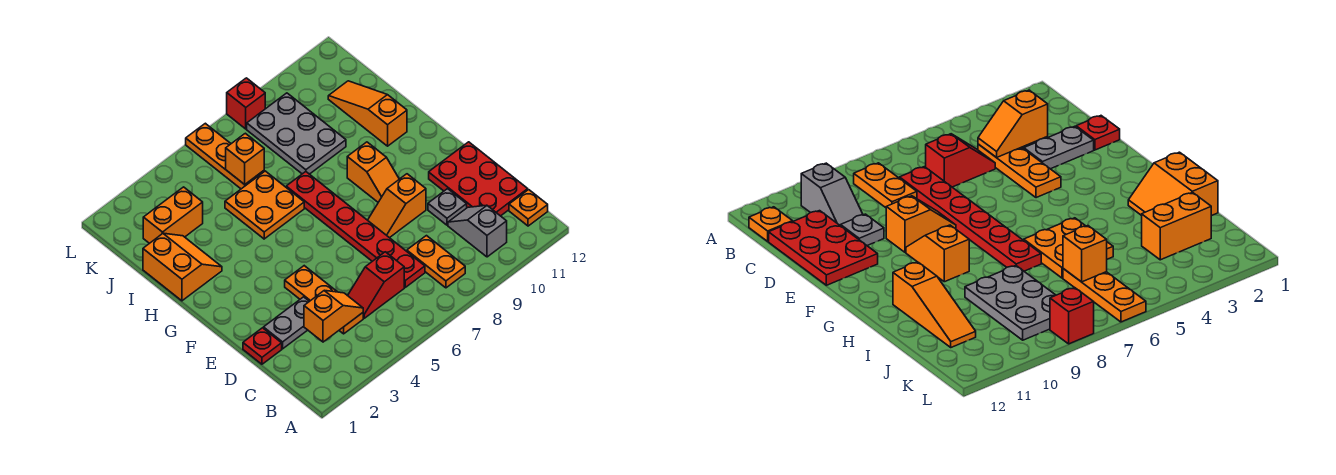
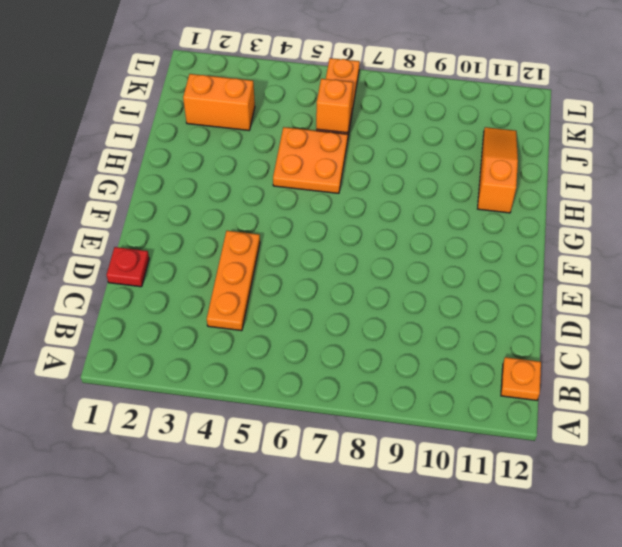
none -> orange plate B8:C8 level 1
none -> grey slope B10:C10 level 1 top B
none -> red slope C5:C6 level 1 top 6

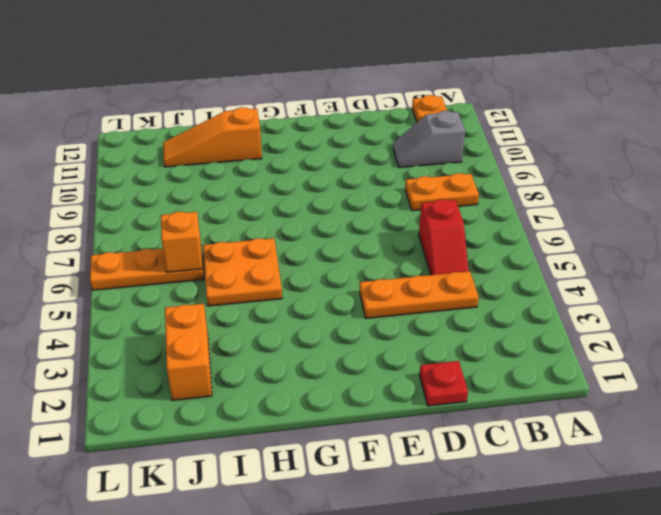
none -> red plate C7:H7 level 1
none -> red plate C11:E12 level 1
none -> grey plate D2:D3 level 1

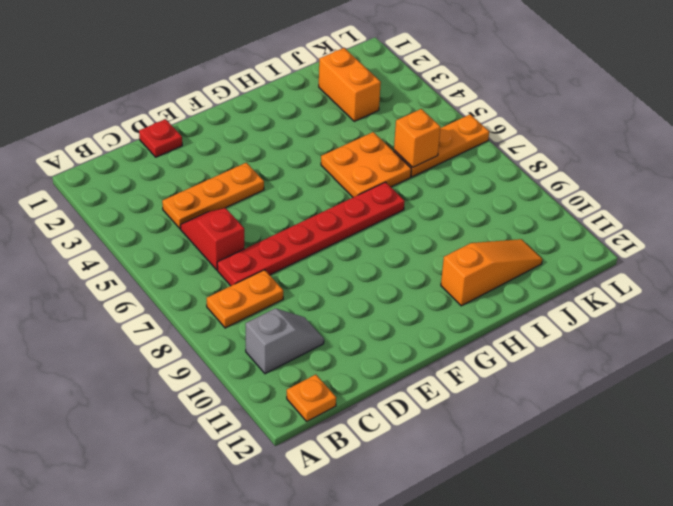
none -> red plate C11:E12 level 1
none -> grey plate D2:D3 level 1
none -> grey plate D10 level 1

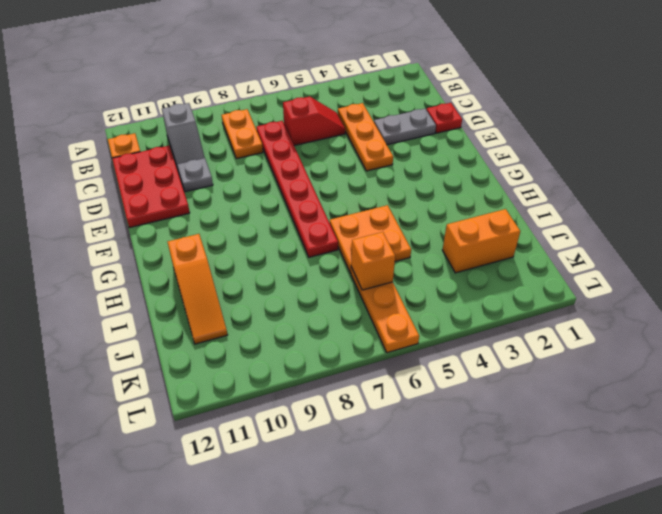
none -> orange slope E8:E9 level 1 top 9
none -> orange slope F9:G9 level 1 top G
none -> orange slope H1:I2 level 1 top 1

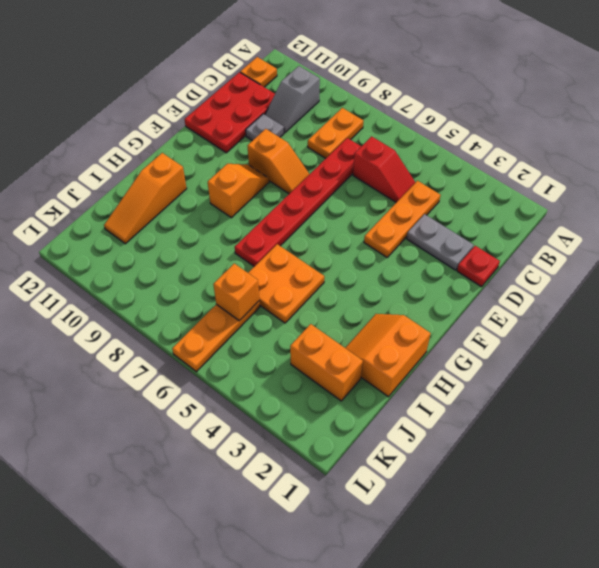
none -> grey plate I8:K9 level 1
none -> red brick L8 level 1
none -> orange slope C3:C4 level 2 top 3

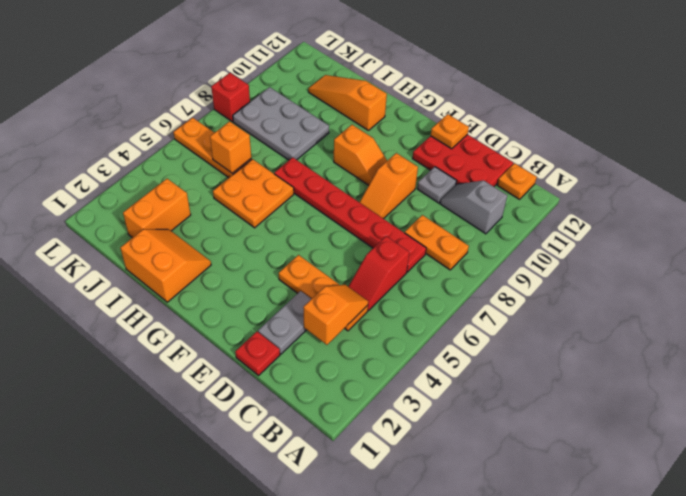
orange plate E12 level 2 -> none

